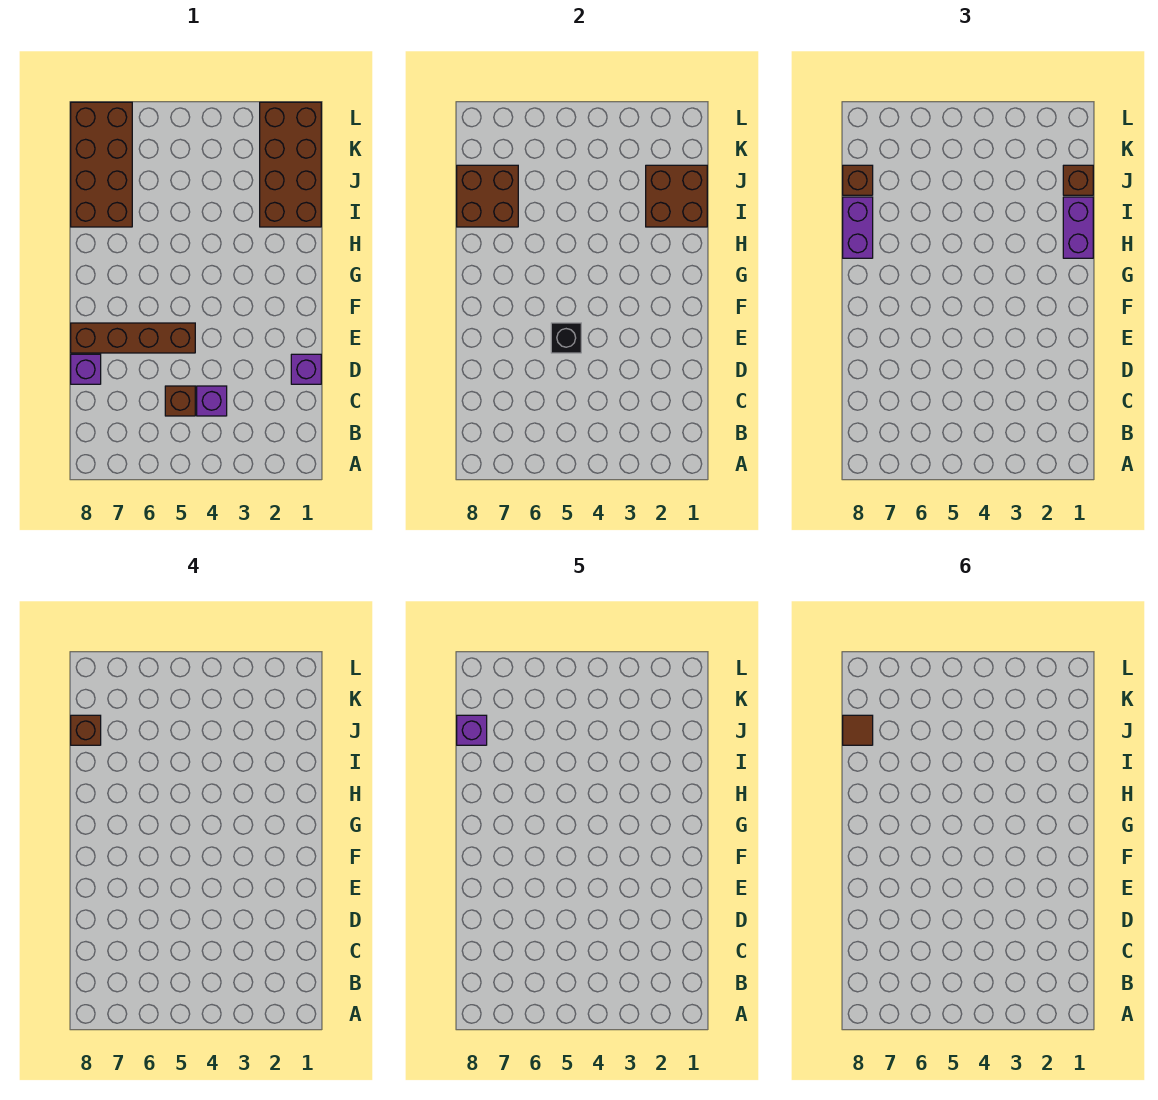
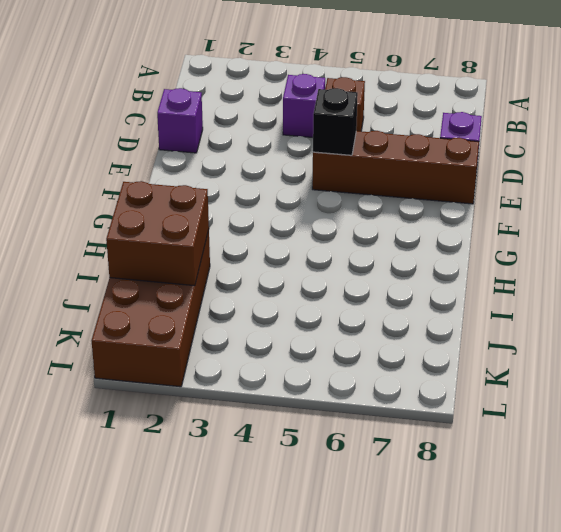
none -> brown brick I7:L8 level 1
none -> brown brick I7:J8 level 2
none -> purple brick H1:I1 level 3

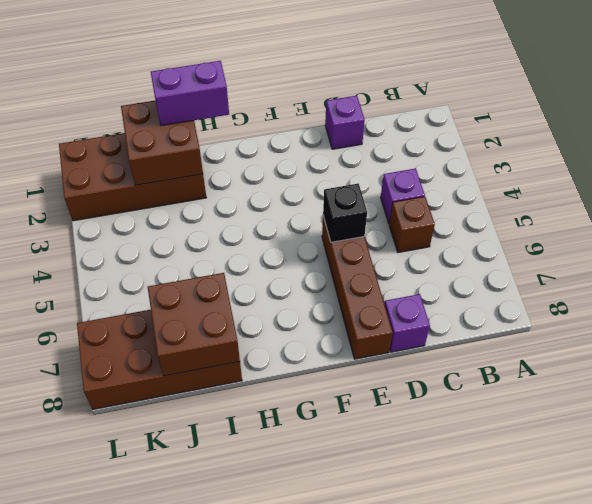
none -> purple brick H8:I8 level 3
none -> brown brick J1 level 3
none -> brown brick J8 level 3

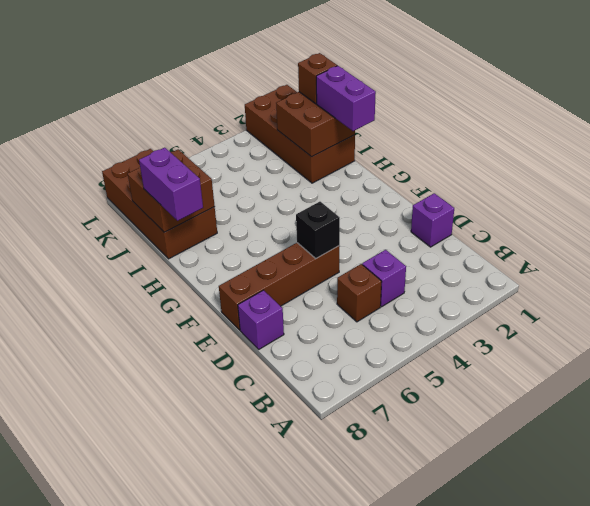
none -> brown brick J8 level 3
none -> brown brick J8 level 4
none -> purple brick J8 level 5

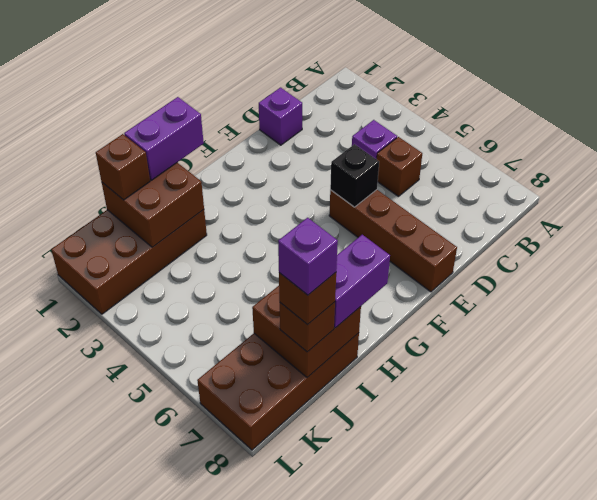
none -> purple brick D8 level 1
none -> brown tile J8 level 6

